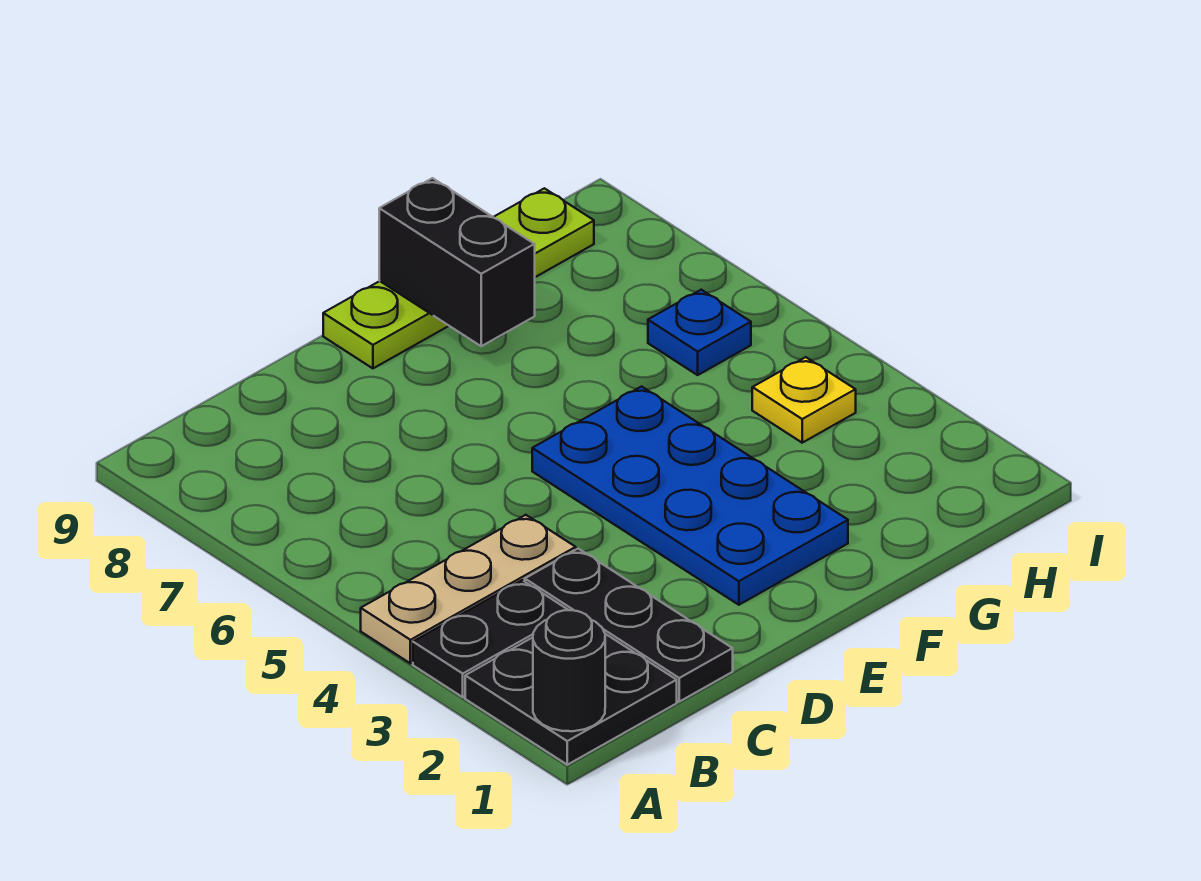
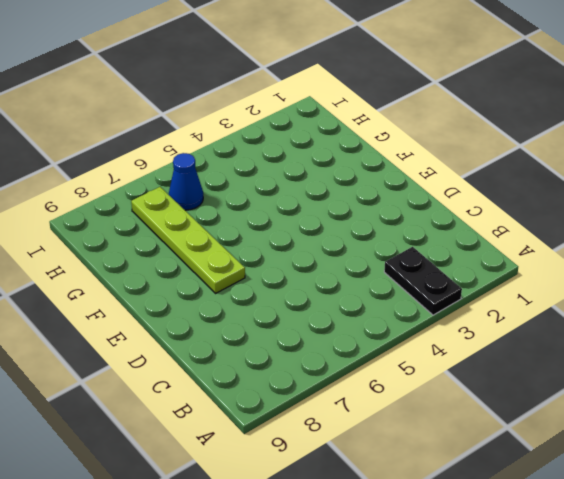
lime plate E7:H7 level 1 -> lime plate E9:H9 level 1
blue cone H6 level 1 -> blue plate H6 level 1
none -> black plate A1:B2 level 1
none -> tan plate A4:C4 level 1

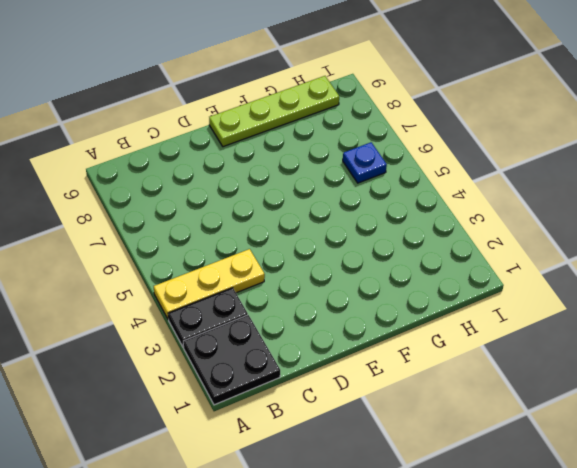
yellow plate A4:C4 level 1 -> tan plate A4:C4 level 1
none -> black plate C1:C3 level 1
none -> blue plate E2:F5 level 1

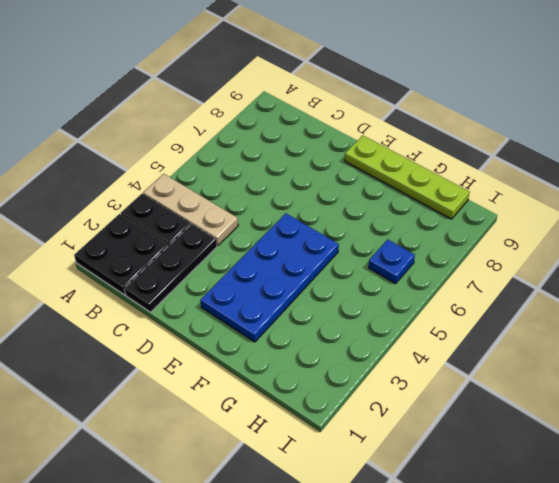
none -> yellow plate H4 level 1
none -> black round brick A1 level 2

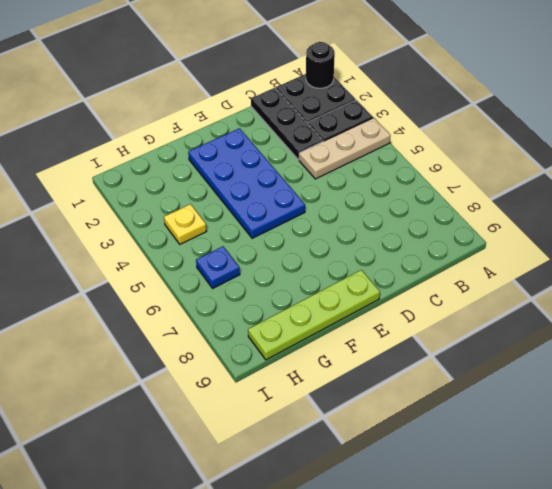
none -> black brick F8:F9 level 2

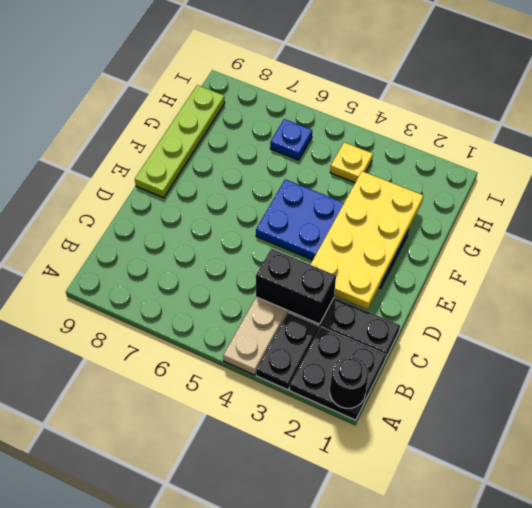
black brick C3:C4 level 2 -> black brick F8:F9 level 2
yellow plate D2:G3 level 2 -> none

